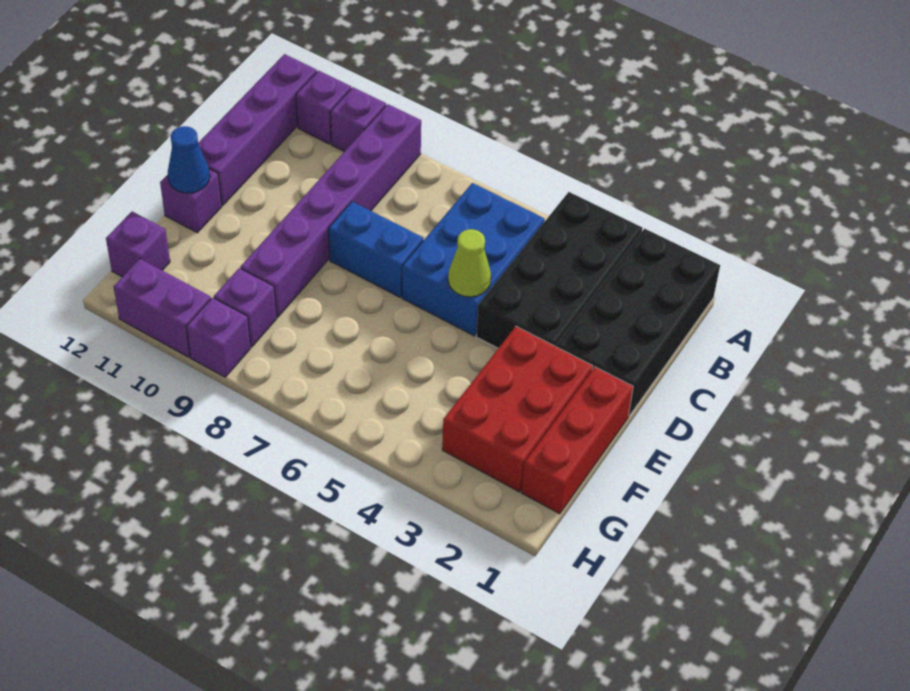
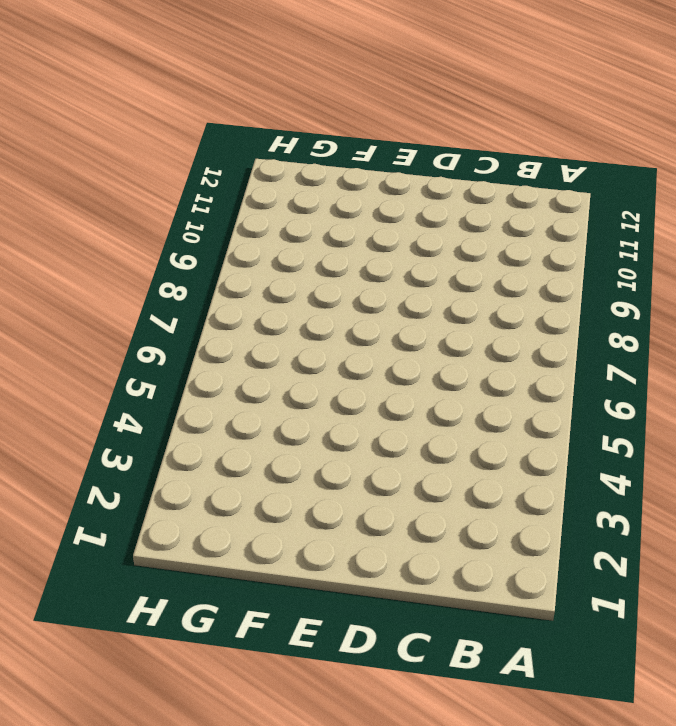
none -> black brick A1:D2 level 1
none -> black brick A3:D4 level 1
none -> purple brick A9:F9 level 1

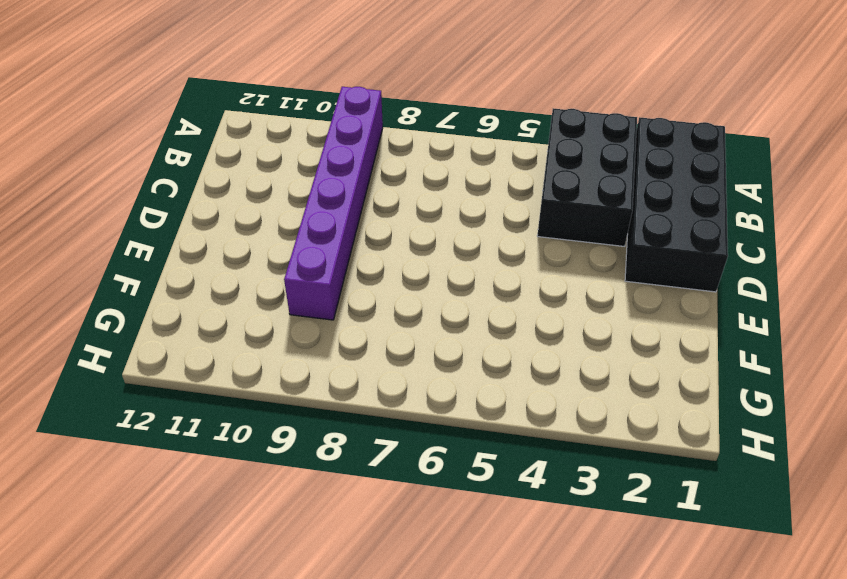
black brick A3:C4 level 1 -> black brick A3:D4 level 1
none -> purple brick A10 level 1
none -> purple brick A11 level 1
none -> purple brick A12:D12 level 1

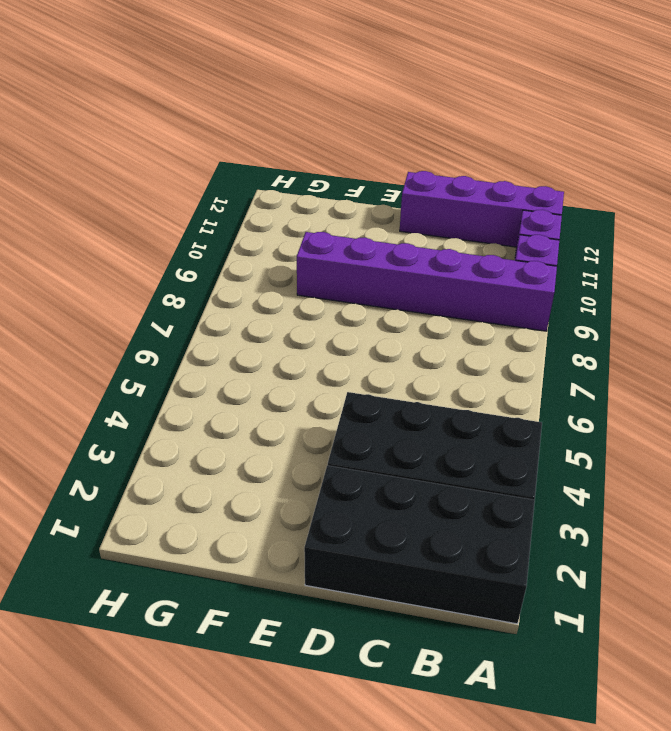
none -> blue brick B5:D6 level 1
none -> blue brick D7:D8 level 1
none -> red brick E1:G1 level 1

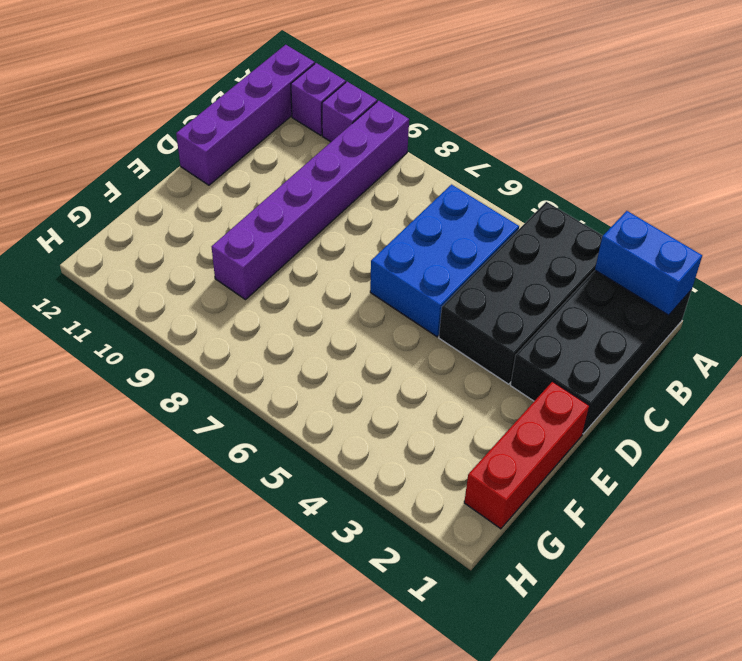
blue brick A1:A2 level 2 -> blue brick D7:D8 level 1
none -> red brick E2:G3 level 1
none -> purple brick E12 level 1
none -> purple brick G9 level 1

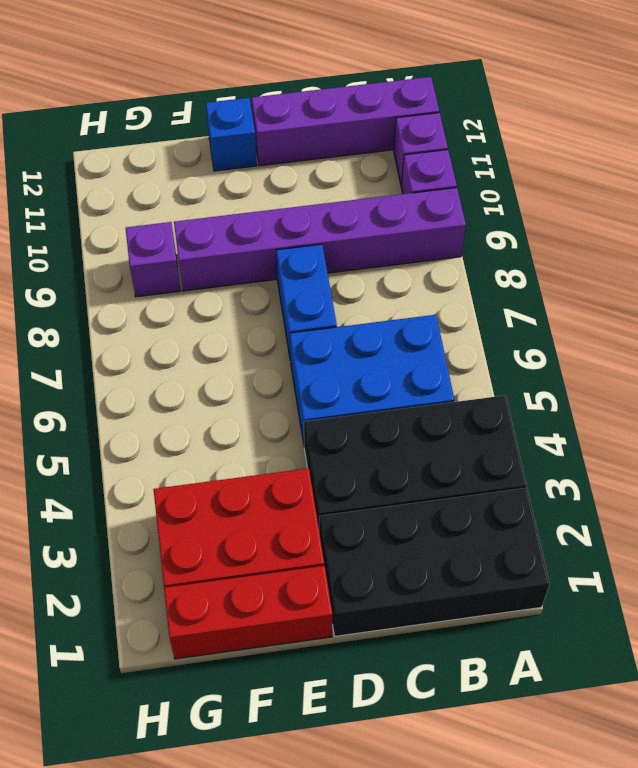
blue brick E12 level 1 -> purple brick E12 level 1
none -> purple brick G12 level 1
none -> purple brick H9 level 1
none -> purple brick H10:H11 level 1

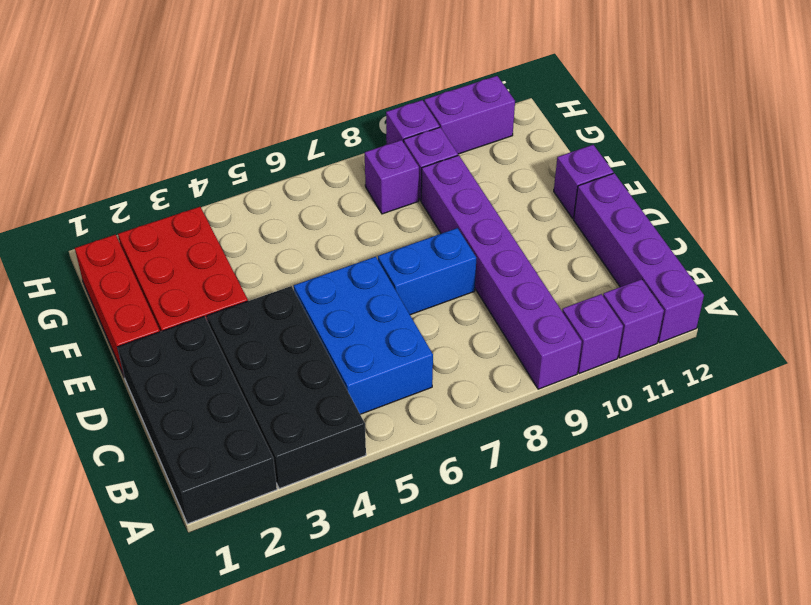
purple brick G8 level 1 -> purple brick G12 level 1
none -> lime cone D5 level 2
none -> blue cone E12 level 2

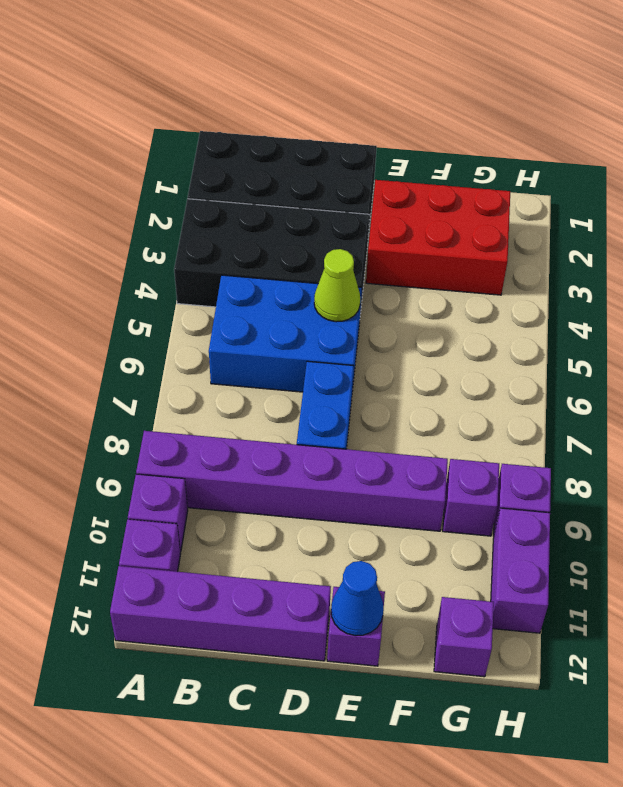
none -> red brick E1:G1 level 1

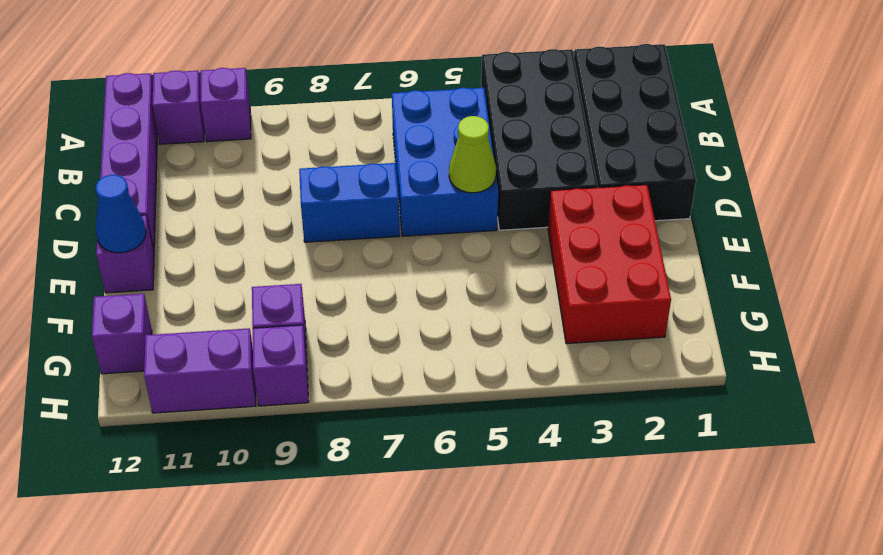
none -> purple brick A9:F9 level 1
none -> red brick E1:G1 level 1

